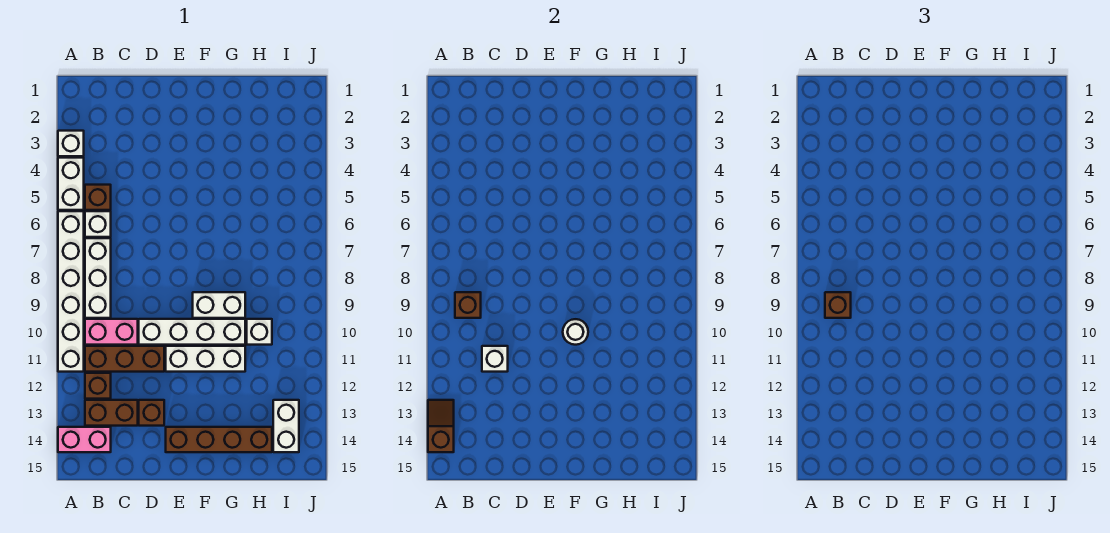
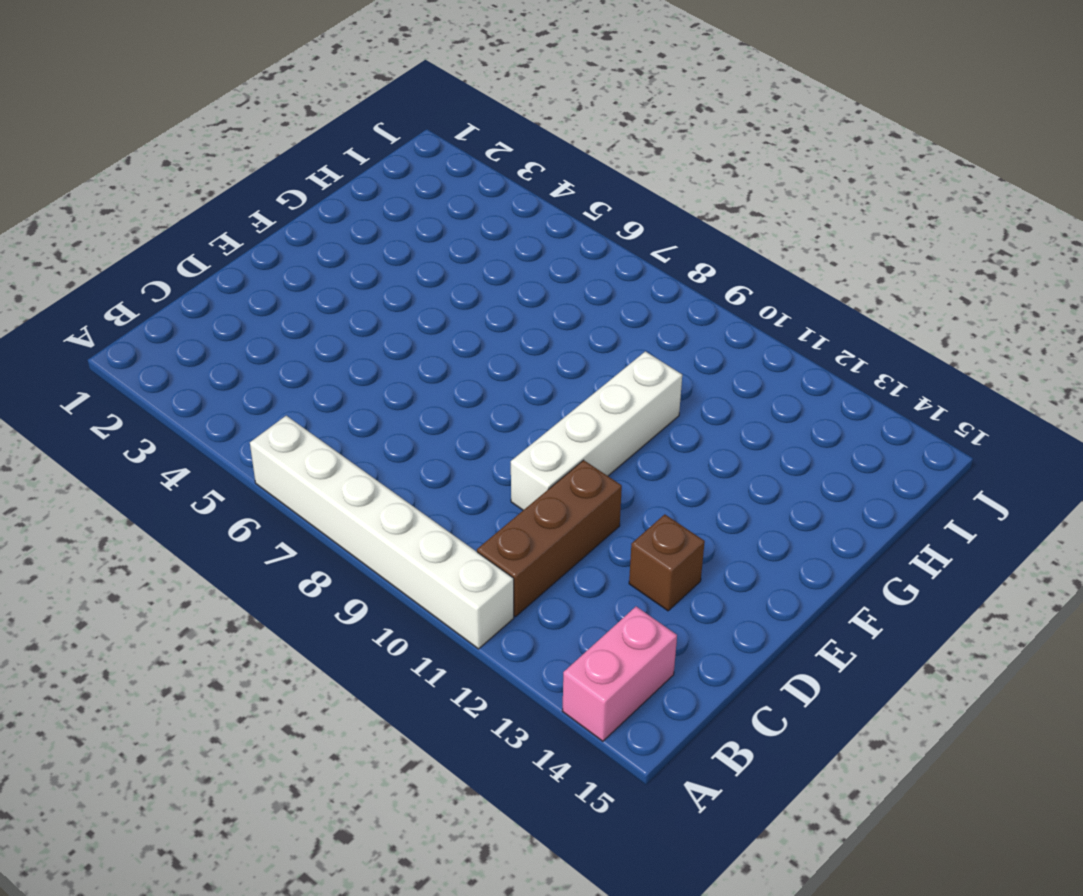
none -> white brick A3 level 1
none -> white brick A4:A5 level 1
none -> brown brick B5 level 1

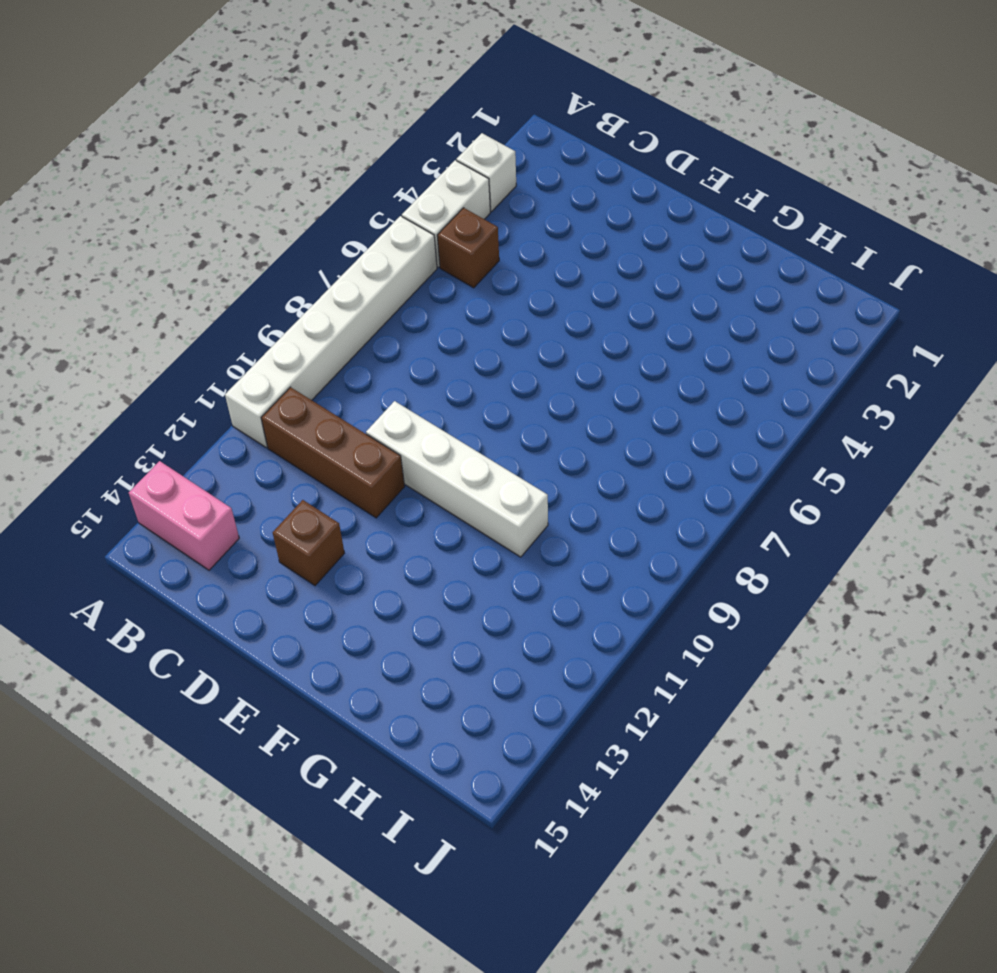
none -> white brick B6 level 1
none -> white brick B7:B9 level 1
none -> pink brick B10:C10 level 1

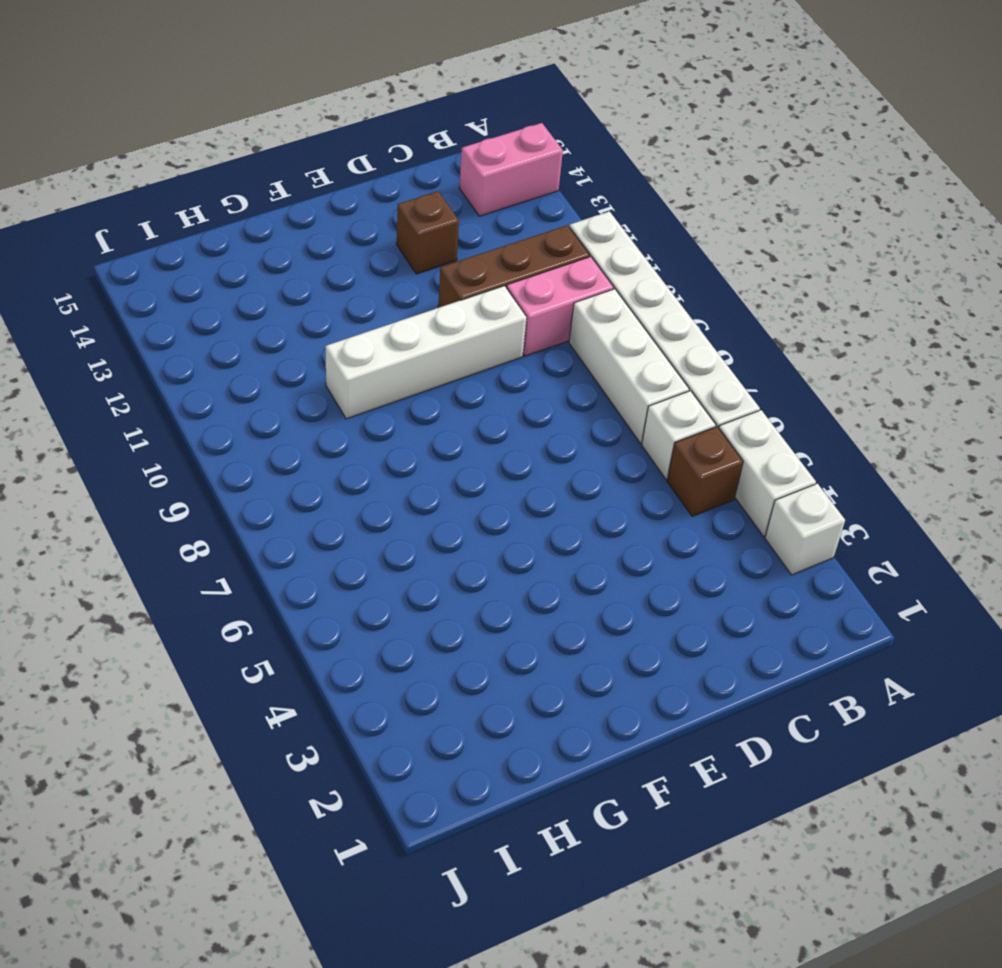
none -> brown brick B12 level 1
none -> brown brick B13:C13 level 1
none -> white brick E11:G11 level 1

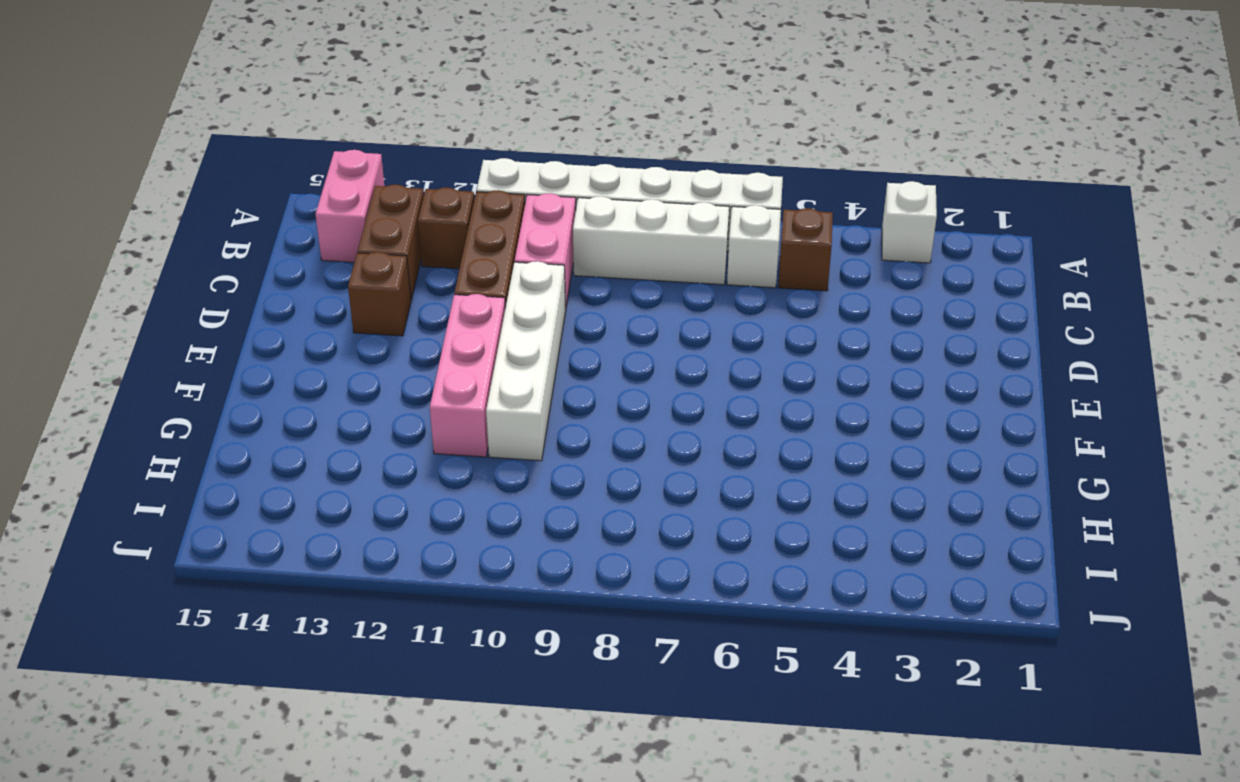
pink brick E11:G11 level 1 -> white brick E11:G11 level 1
none -> white brick A4:A5 level 1
none -> brown brick E14:H14 level 1
none -> white brick F9:G9 level 1

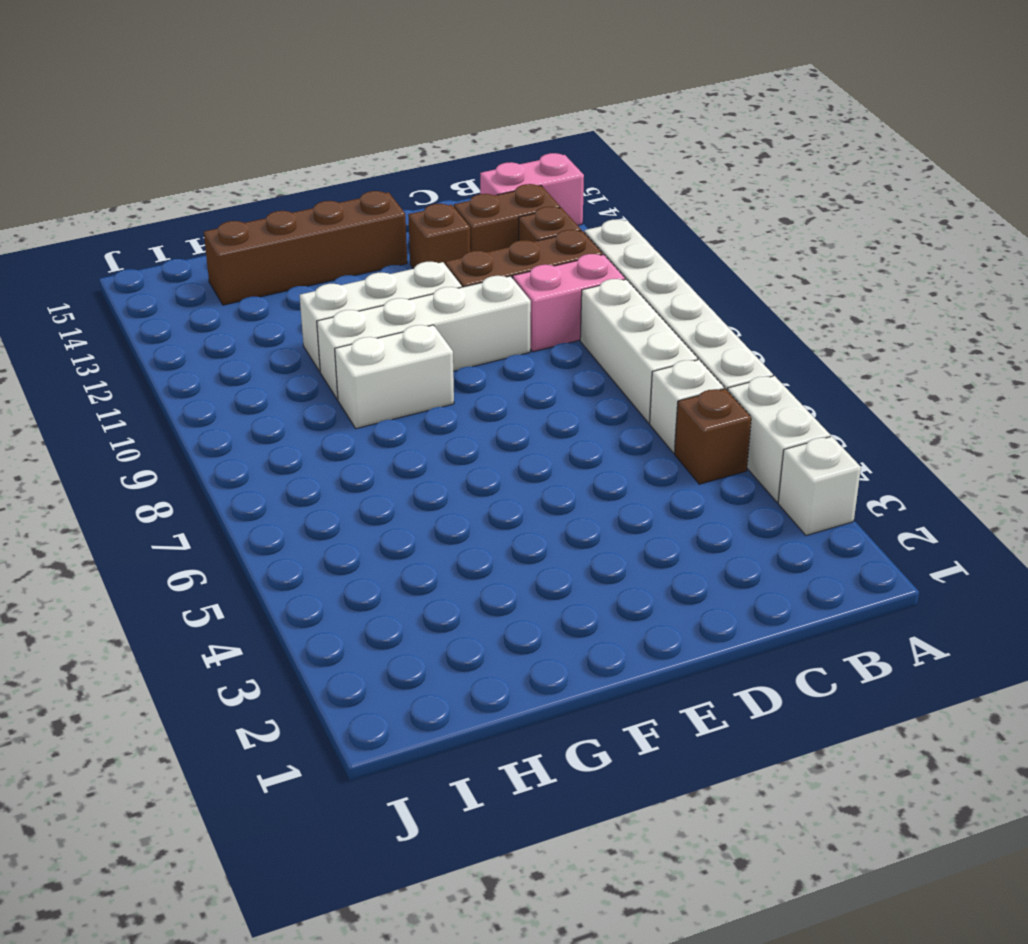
none -> white brick H10 level 1
none -> white brick I13:I14 level 1
none -> brown slope A13:A14 level 2 top 14

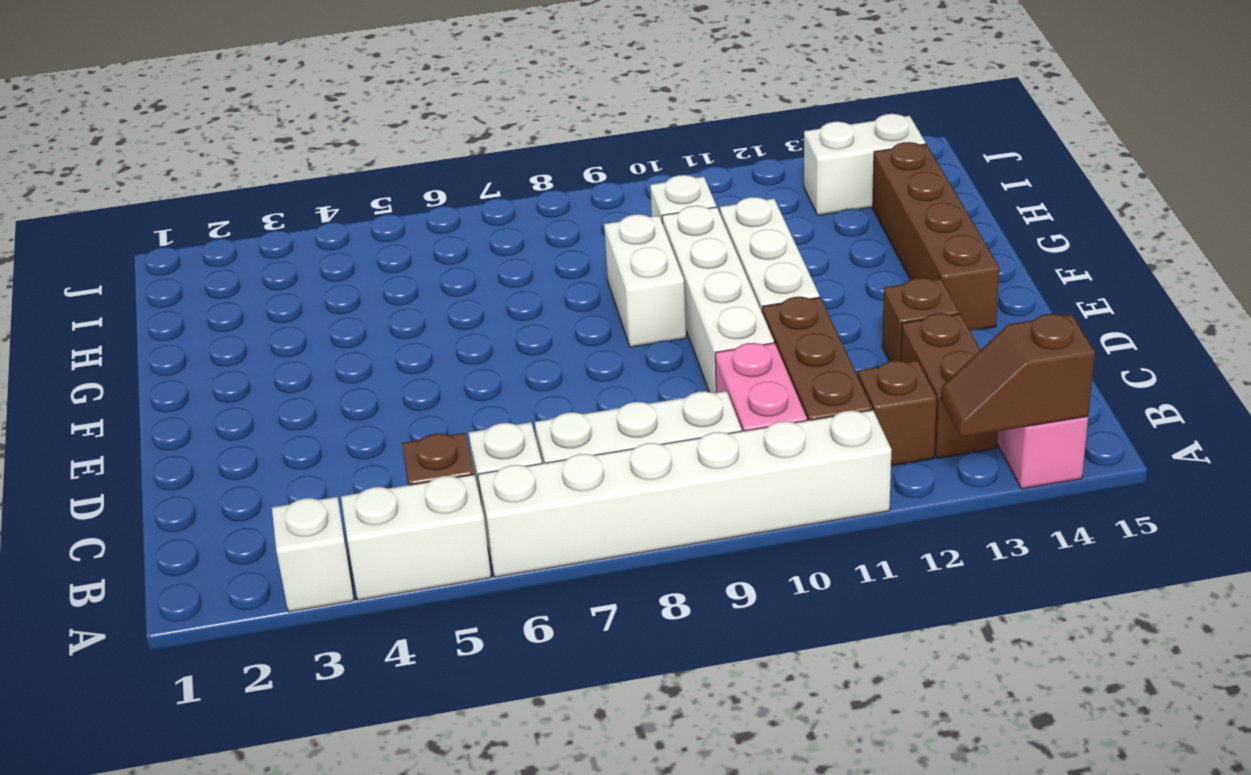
none -> brown brick B9 level 2
none -> white brick C11 level 2
none -> white round brick F10 level 2

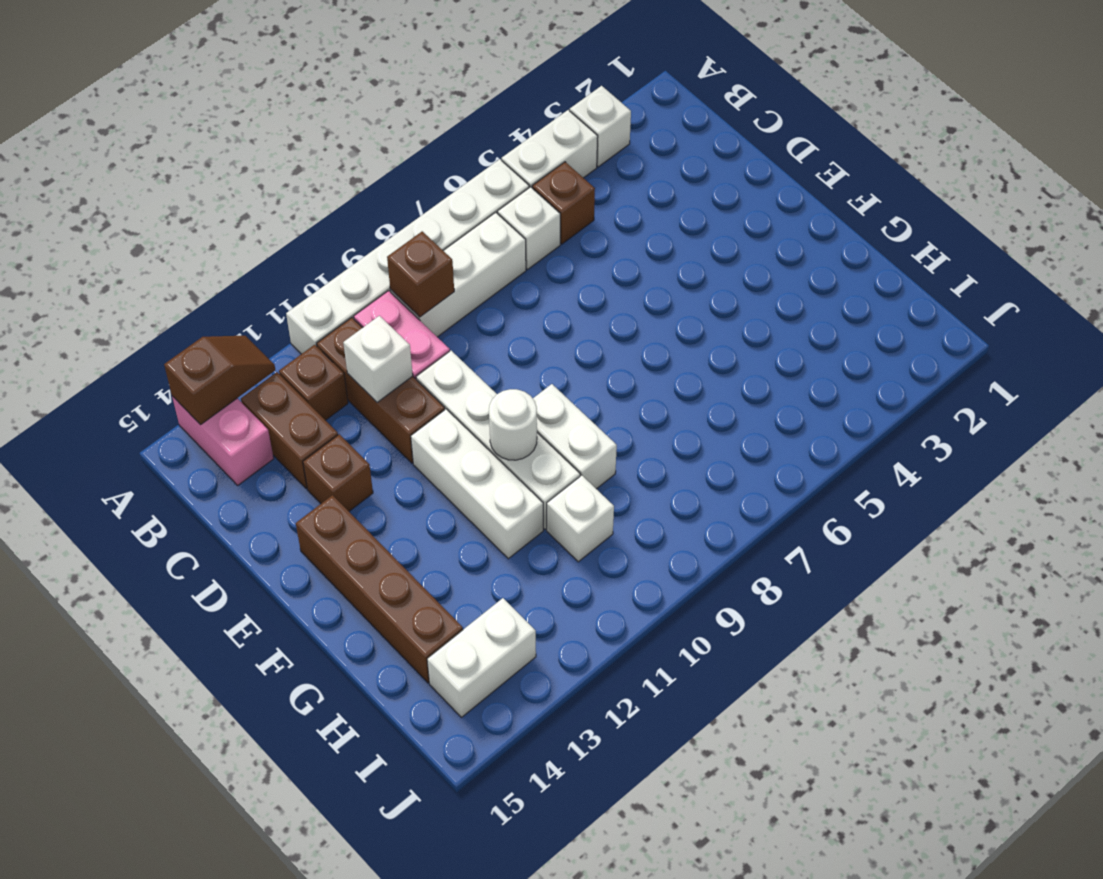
none -> brown brick B9 level 3

